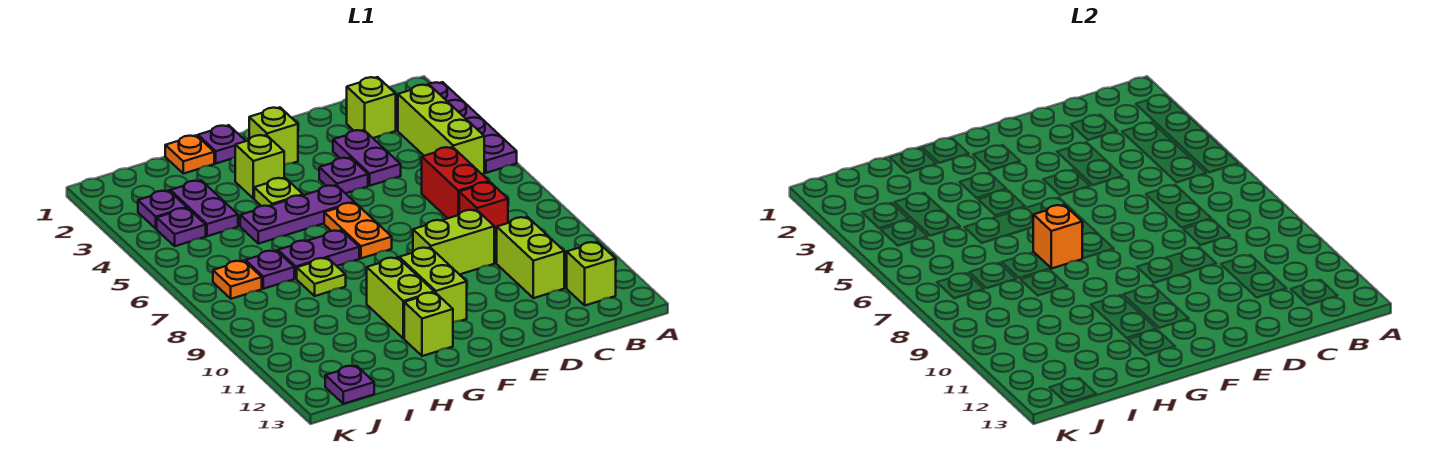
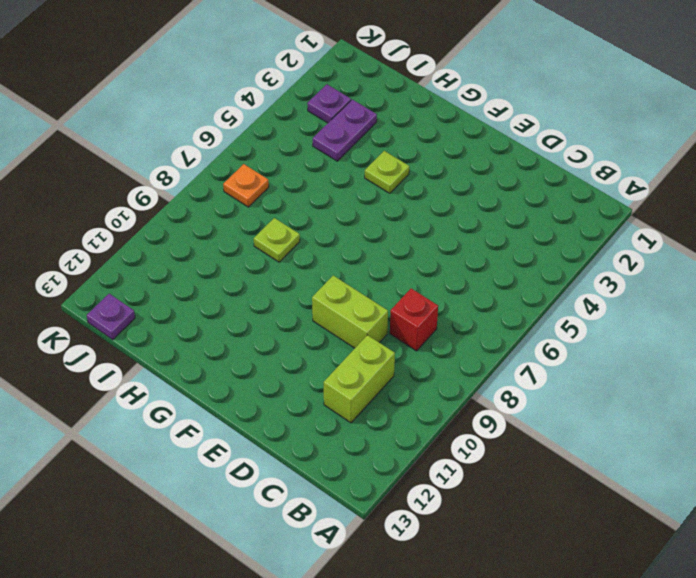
none -> purple plate A2:A5 level 1
none -> lime brick B3:B5 level 1
none -> lime brick B12 level 1

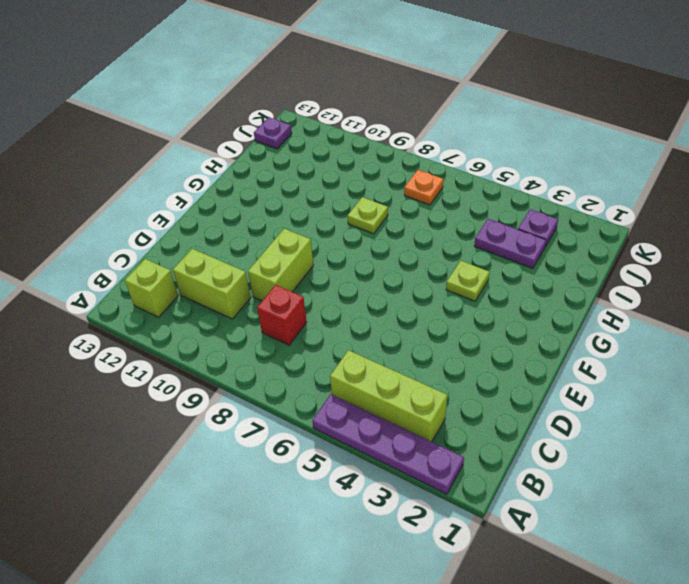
none -> lime brick C2 level 1
none -> red brick C6:C7 level 1
none -> purple plate D3:D4 level 1

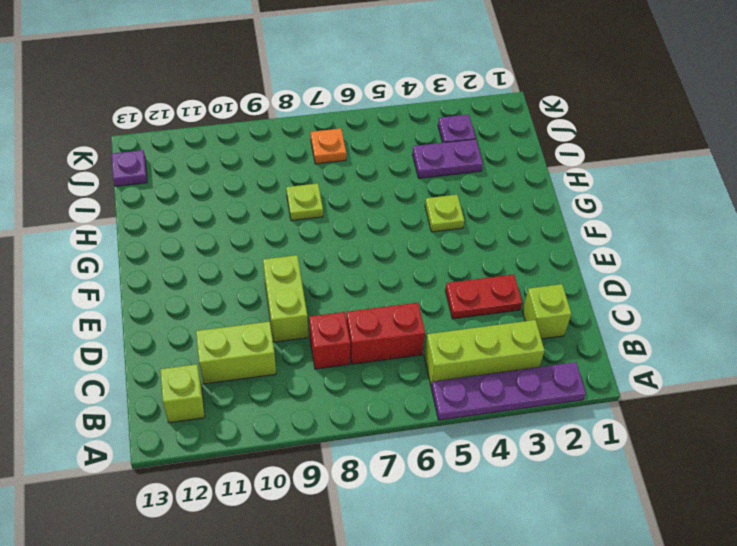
red plate D3:D4 level 1 -> purple plate D3:D4 level 1
none -> purple plate E4 level 1
none -> lime brick F2 level 1
none -> purple plate F5:H5 level 1

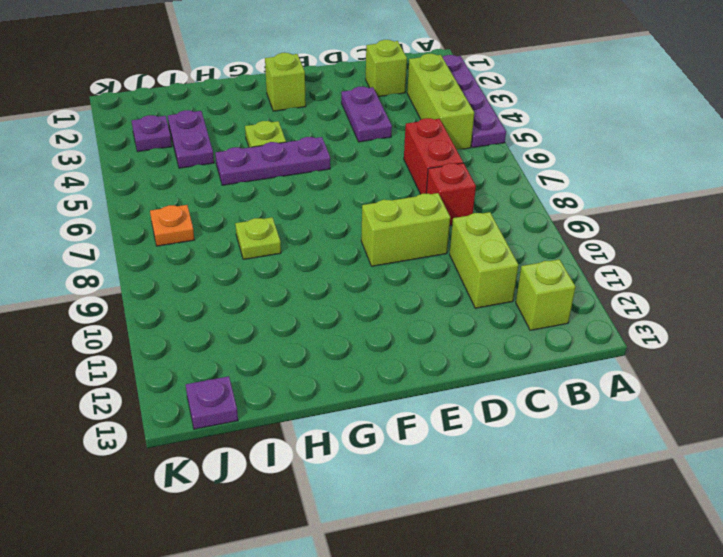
none -> purple plate E4 level 1
none -> orange plate F6:F7 level 1
none -> lime brick F10:F11 level 1

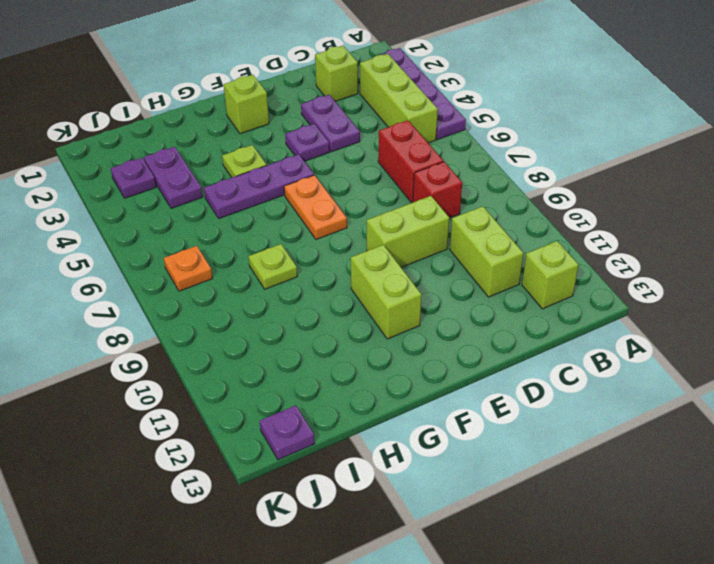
none -> purple plate G1 level 1
none -> lime brick G3 level 1
none -> purple plate G7:H7 level 1

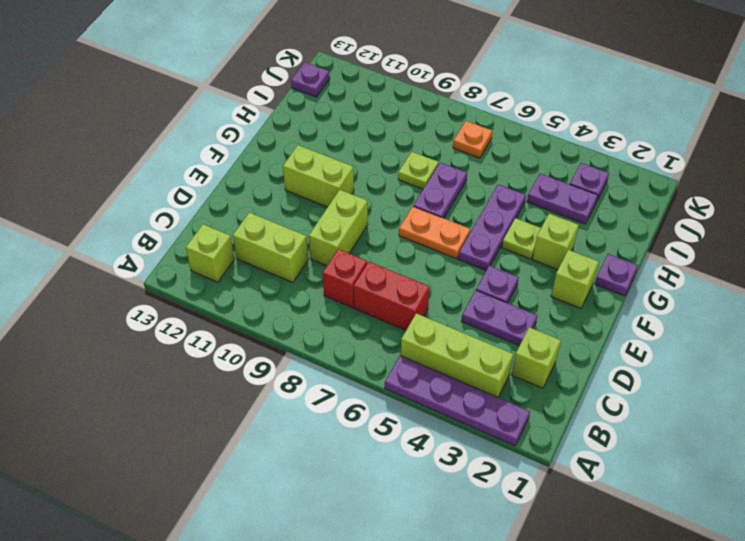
none -> lime brick G10:G11 level 1
none -> lime brick G12 level 1
none -> orange plate H1 level 1

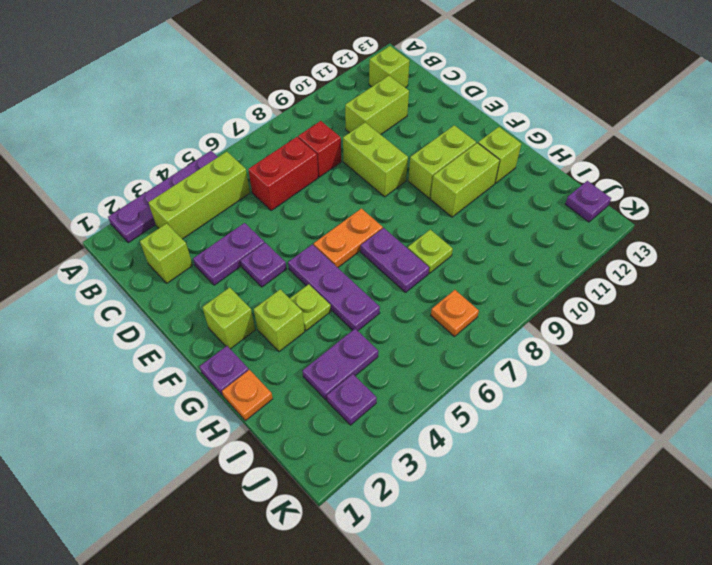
none -> purple plate I7 level 1
none -> purple plate J4 level 1
none -> orange brick G7 level 2

